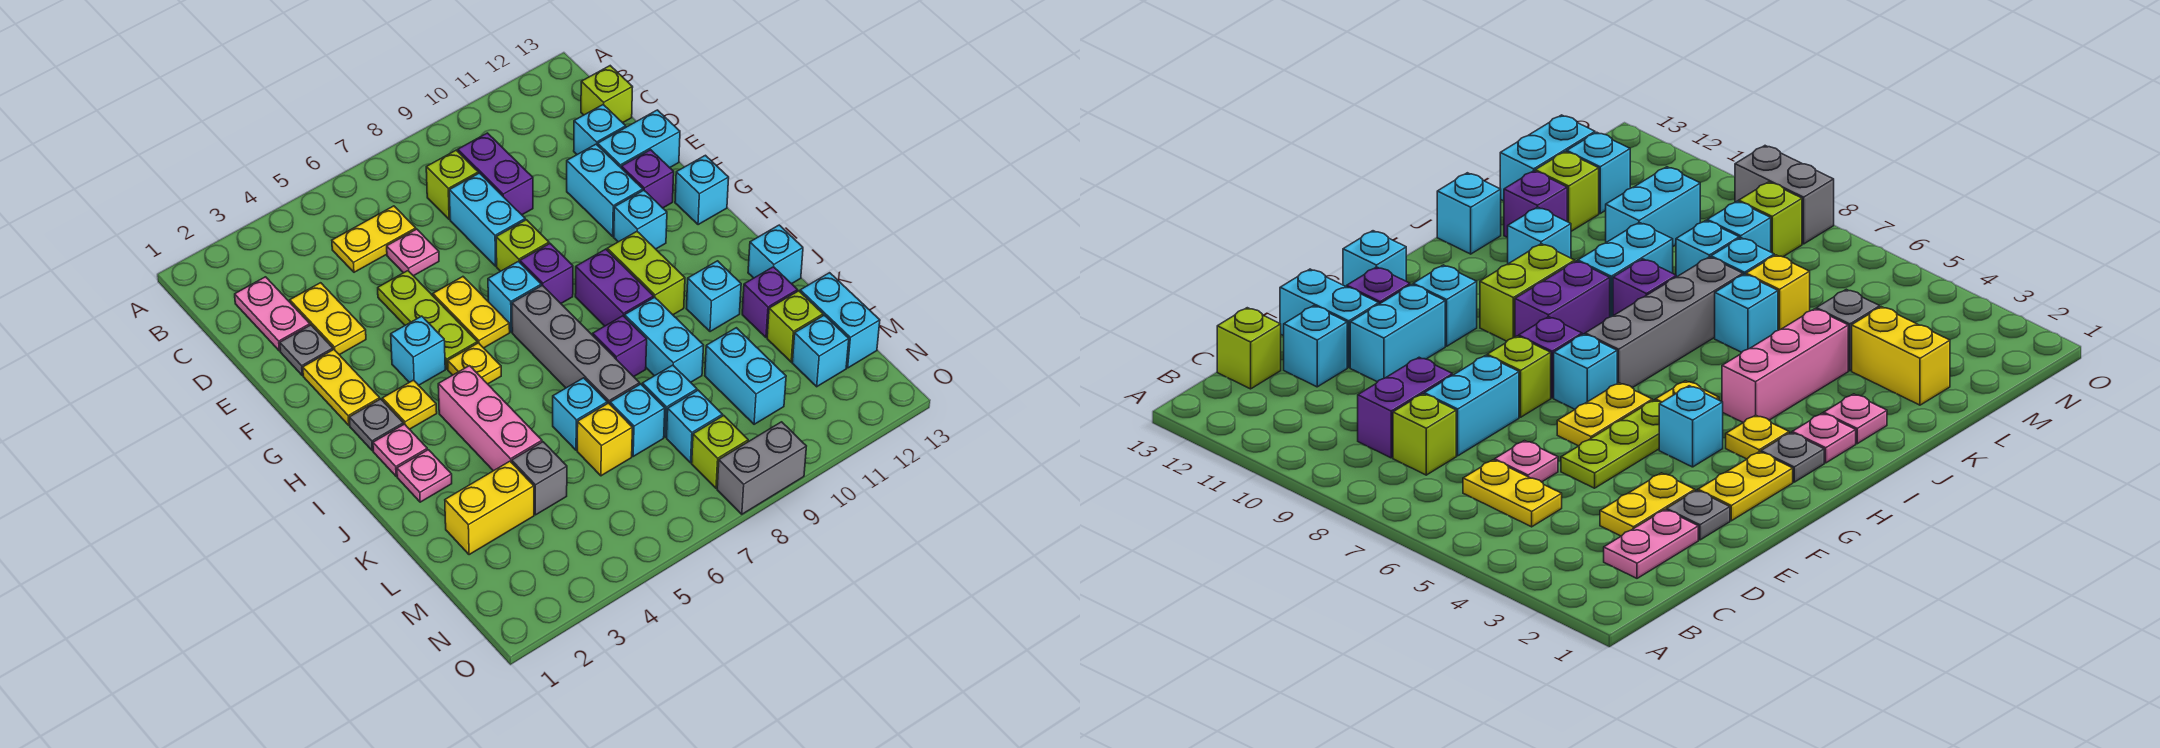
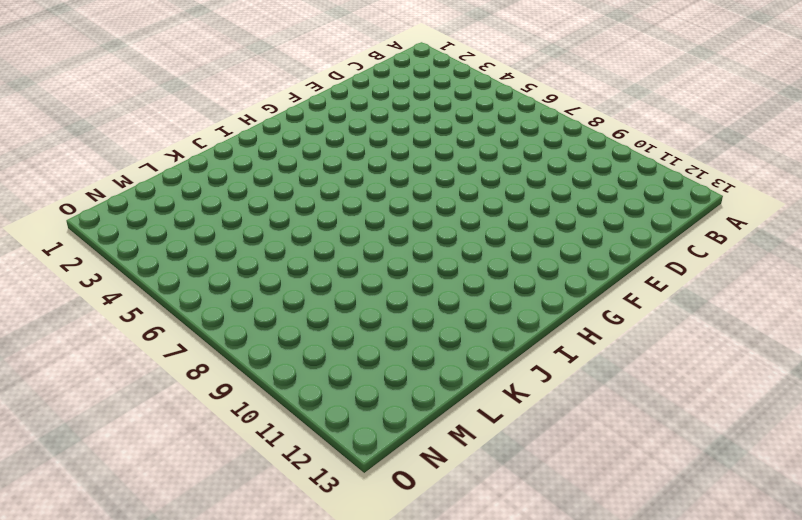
none -> pink plate C2:D2 level 1
none -> yellow plate C5:C6 level 1
none -> lime brick C8 level 1
none -> purple brick C9:D9 level 1

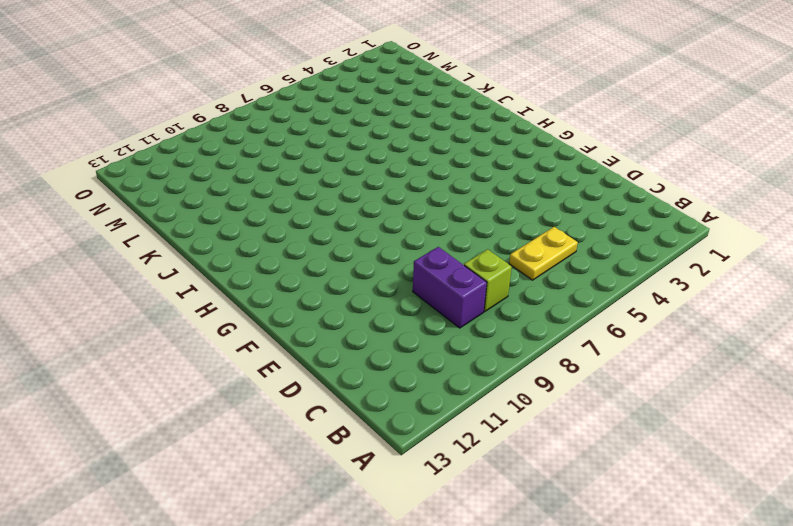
none -> pink plate C2:D2 level 1
none -> lime brick C13 level 1
none -> yellow plate D3:E3 level 1
none -> pink plate D6 level 1

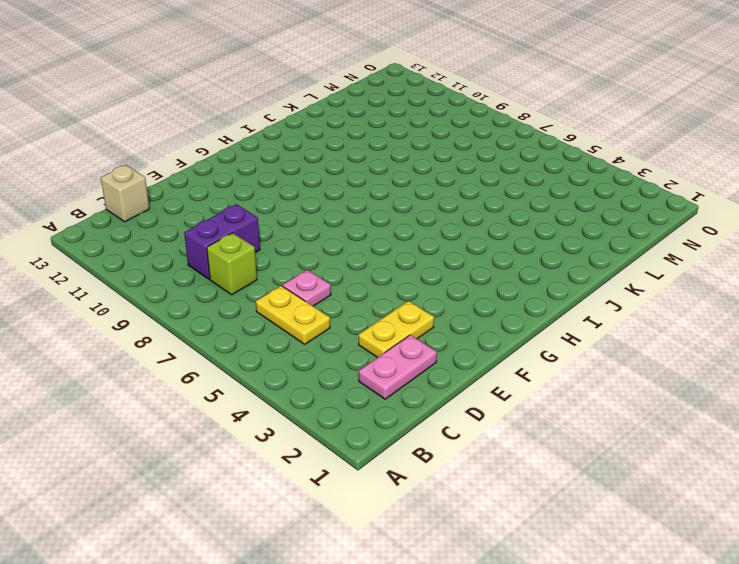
tan brick C13 level 1 -> lime brick C13 level 1
none -> cyan brick D8:E8 level 1
none -> cyan brick D12 level 1
none -> grey plate E2 level 1
none -> lime plate E5:G5 level 1

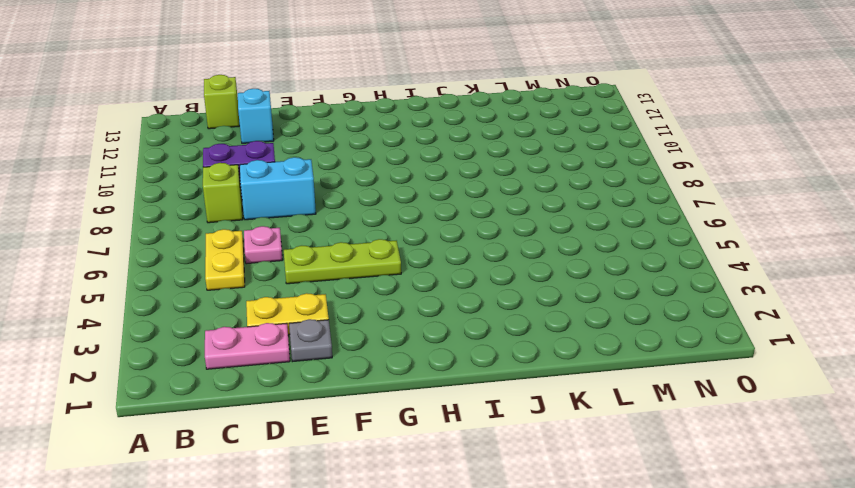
none -> cyan brick E11:F11 level 1
none -> cyan brick E12:E13 level 1
none -> yellow plate F2:G2 level 1
none -> yellow plate F6:G6 level 1

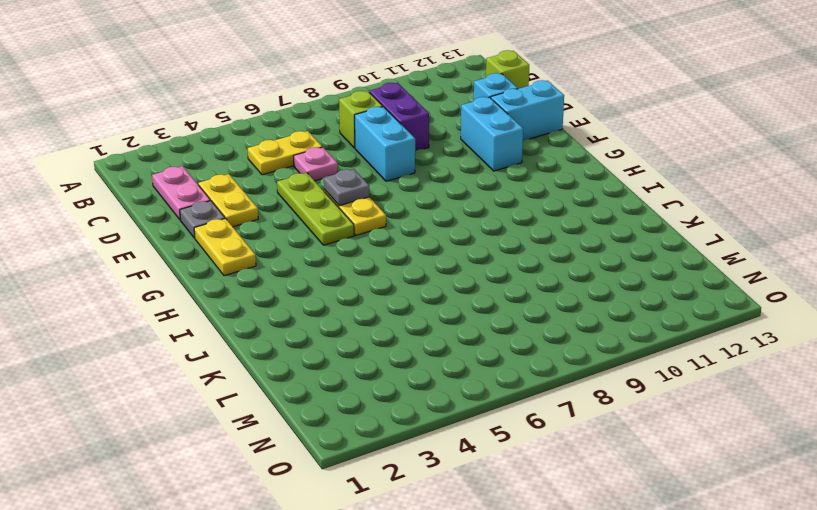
grey plate F6 level 2 -> grey plate H2 level 1
none -> lime brick F8 level 1
none -> purple brick F12 level 1
none -> cyan brick G4 level 1
none -> cyan brick G7 level 1

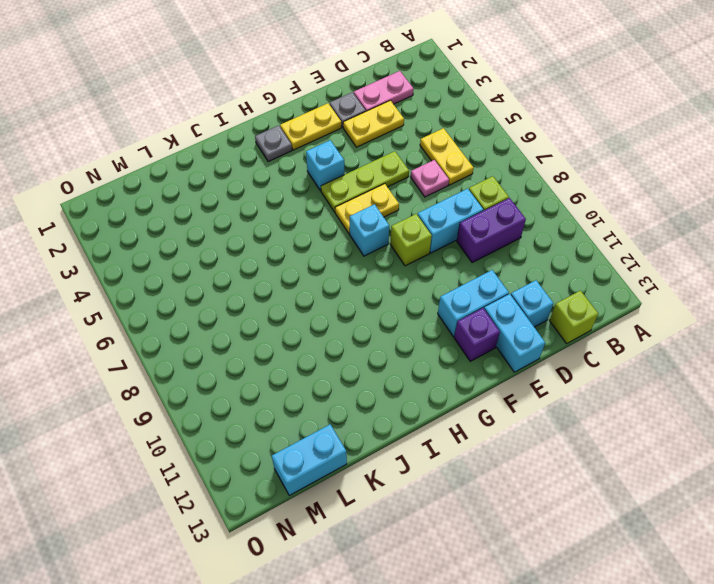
none -> purple brick G8 level 1
none -> cyan brick G11 level 1
none -> cyan brick G13 level 1
none -> yellow plate H3 level 1

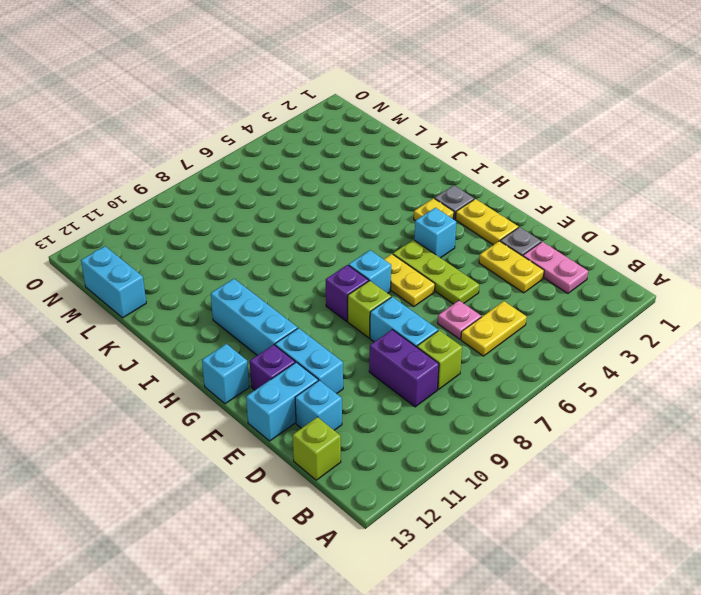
cyan brick G11:I11 level 1 -> cyan brick G11 level 1
none -> yellow plate H5 level 1
none -> grey brick H7:K7 level 1
none -> purple brick H9:I9 level 1
none -> lime brick H10:I10 level 1

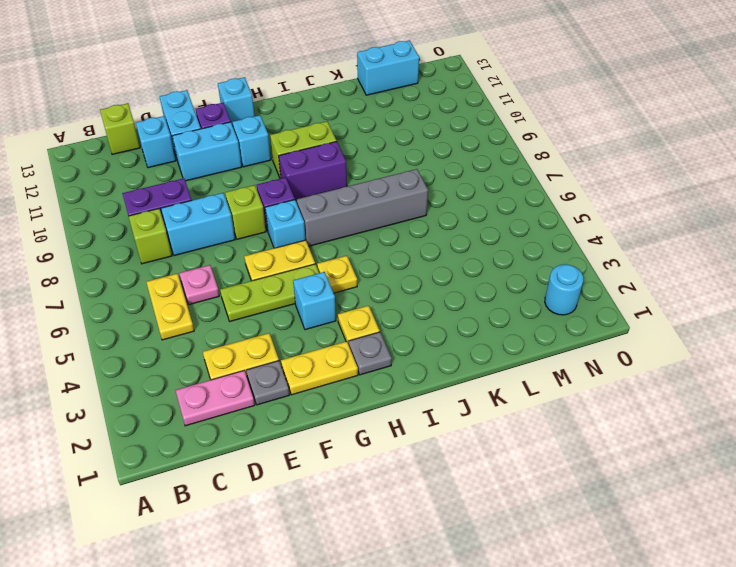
cyan round brick N2 level 1 -> none
none -> pink plate I2 level 1
none -> pink brick I4:K4 level 1
none -> pink plate J2 level 1
none -> purple brick J8 level 1

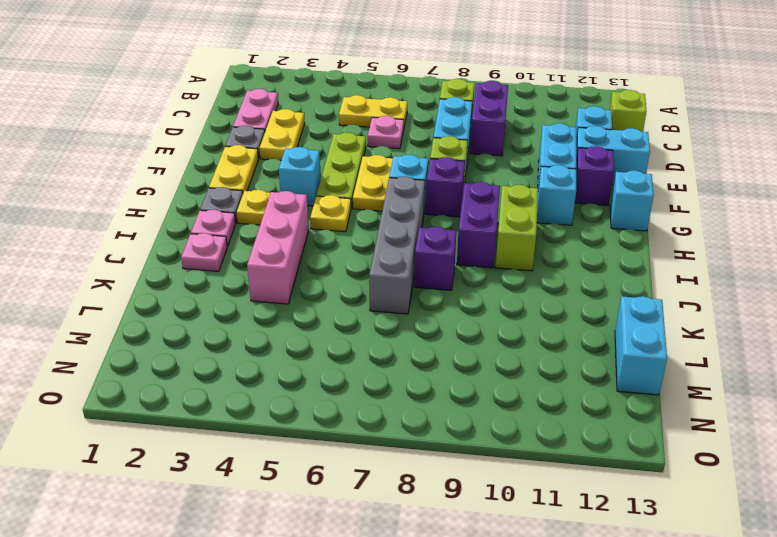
none -> cyan brick J9:K9 level 1
none -> cyan brick J11 level 1
none -> cyan brick J13 level 1
none -> cyan brick K6 level 1

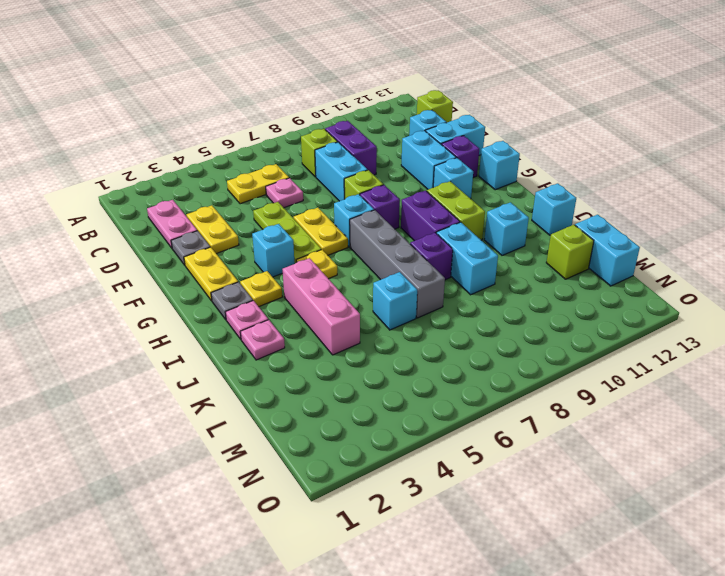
none -> purple brick K12 level 1
none -> yellow brick L2:L3 level 1
none -> grey brick L4 level 1
none -> yellow brick L6 level 1

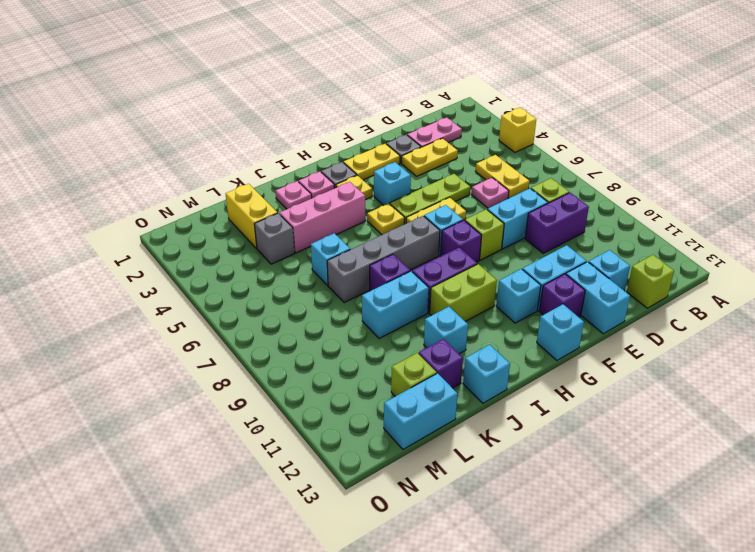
yellow brick A4 level 1 -> yellow brick L6 level 1
none -> cyan brick L7 level 1
none -> cyan brick L8 level 1
none -> cyan brick L10:M10 level 1
none -> cyan brick M8 level 1

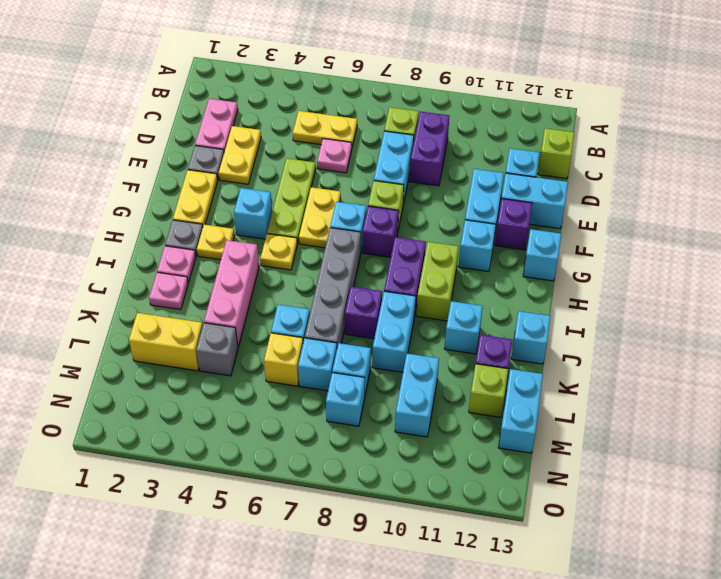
none -> cyan brick M12 level 1
none -> lime brick N8 level 1
none -> grey brick O8:O9 level 1

